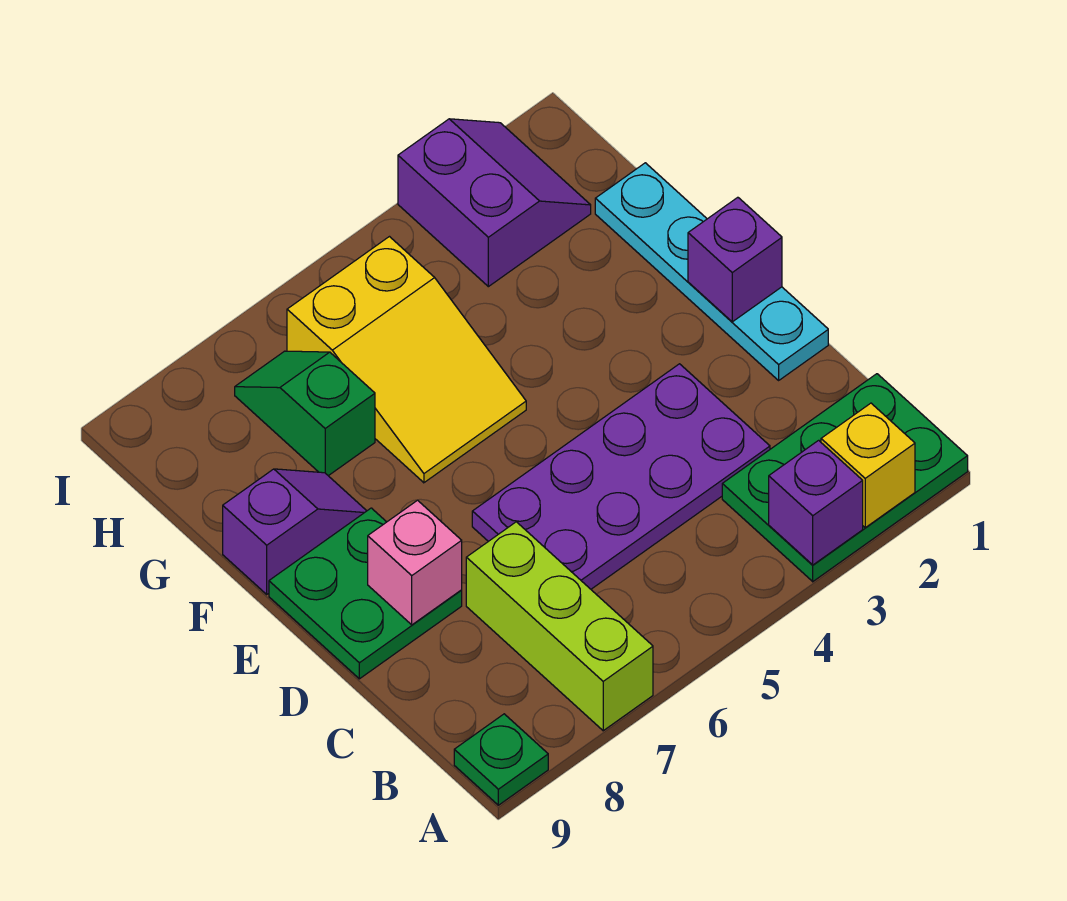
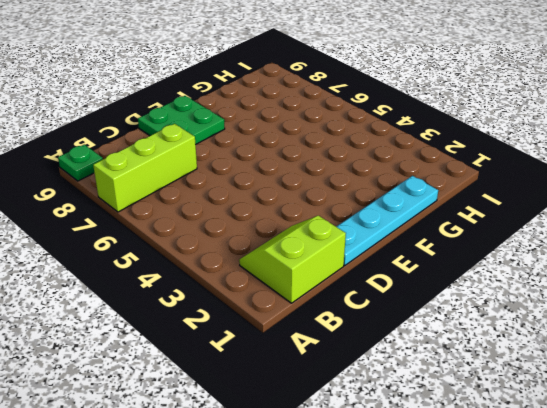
lime slope B1:C2 level 1 top 1 -> green plate A1:B3 level 1
none -> purple plate C3:D6 level 1
none -> yellow slope F5:H6 level 1 top H
none -> purple slope F8:F9 level 1 top 9

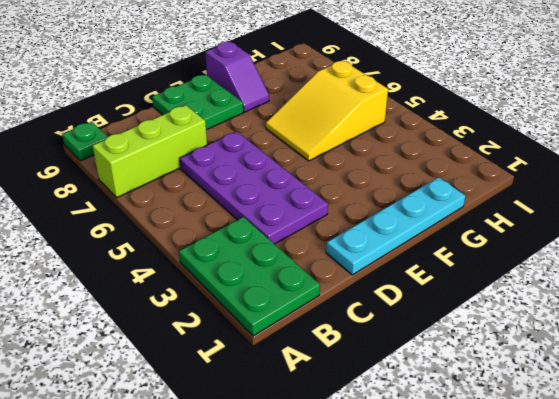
none -> green slope G7:H7 level 1 top G
none -> purple slope H2:I3 level 1 top 3
none -> yellow brick A2 level 2

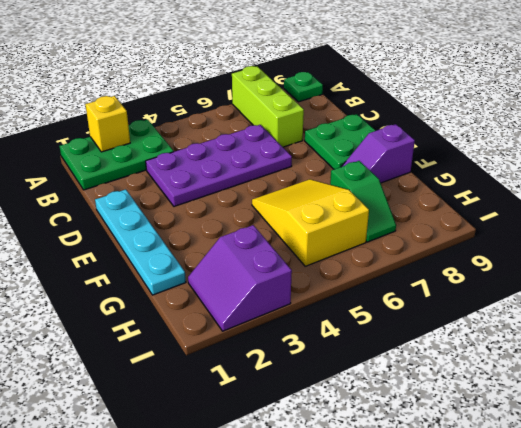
none -> purple brick A3 level 2
none -> pink brick D8 level 2
none -> purple brick E1 level 2

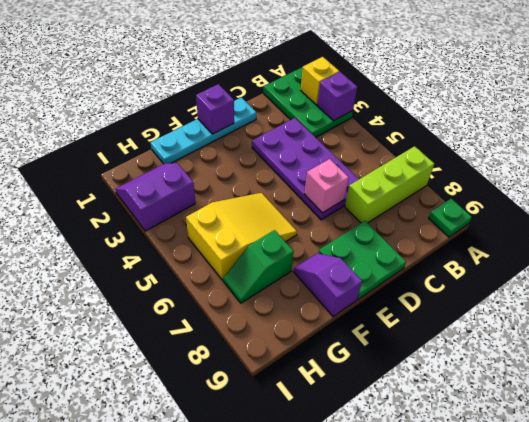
pink brick D6 level 2 -> pink brick D8 level 2

